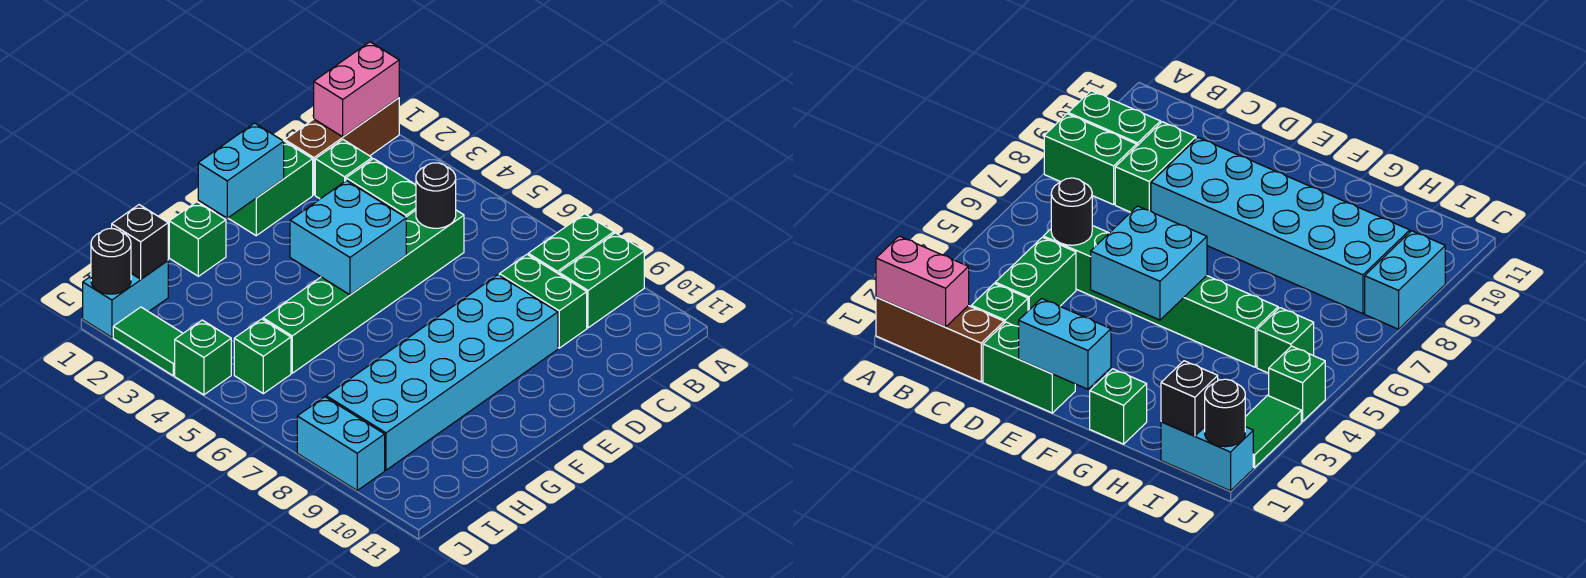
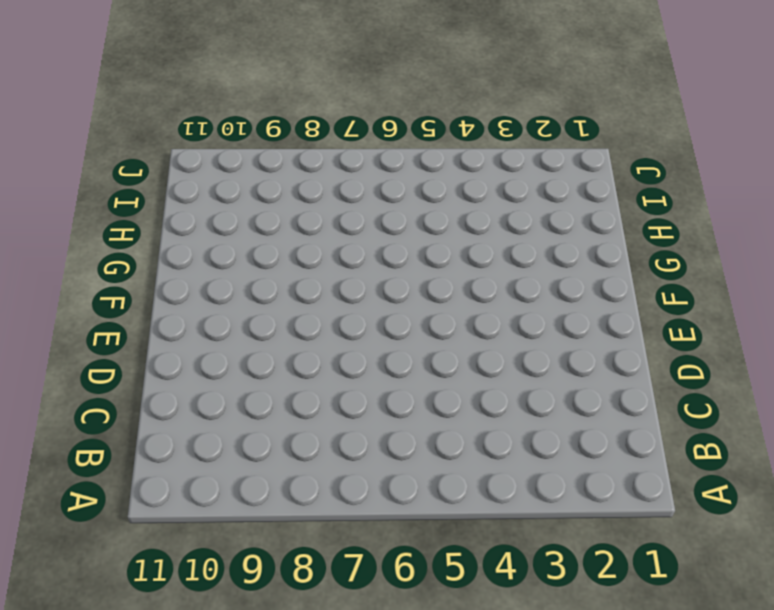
none -> brown brick A1:C1 level 1
none -> green brick A8:B8 level 1
none -> green brick A9:B9 level 1

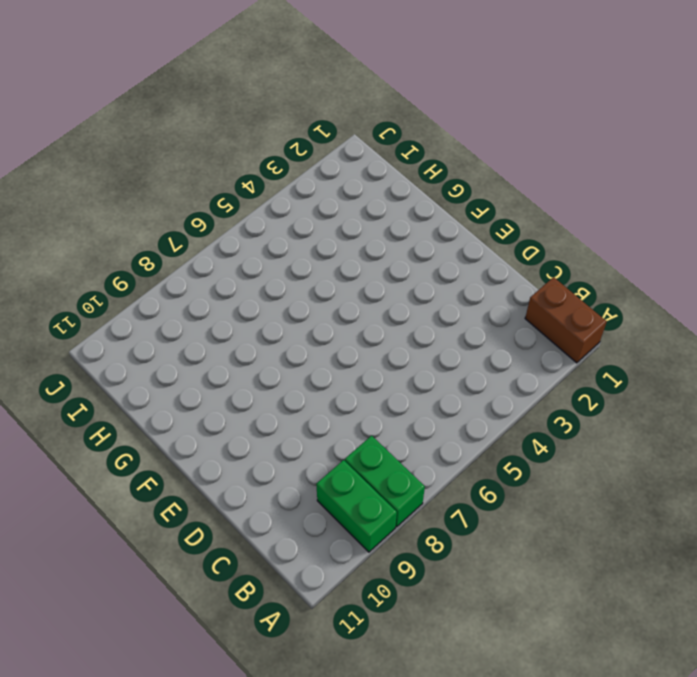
brown brick A1:B1 level 1 -> brown brick A1:C1 level 1
none -> green brick C2 level 1
none -> green brick C3:C4 level 1
none -> green brick C5:H5 level 1

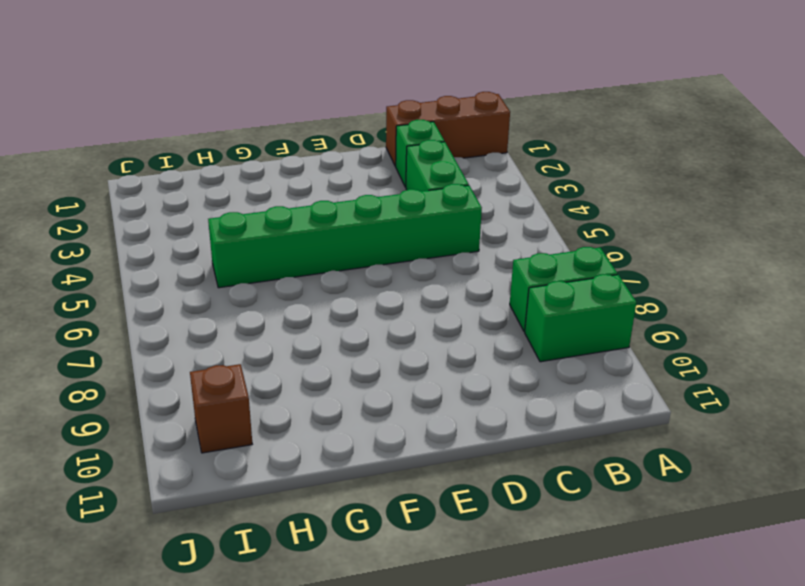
brown brick I10 level 1 -> none
none -> green brick C8:C9 level 1
none -> green brick D1:E1 level 1
none -> cyan brick D8:I9 level 1

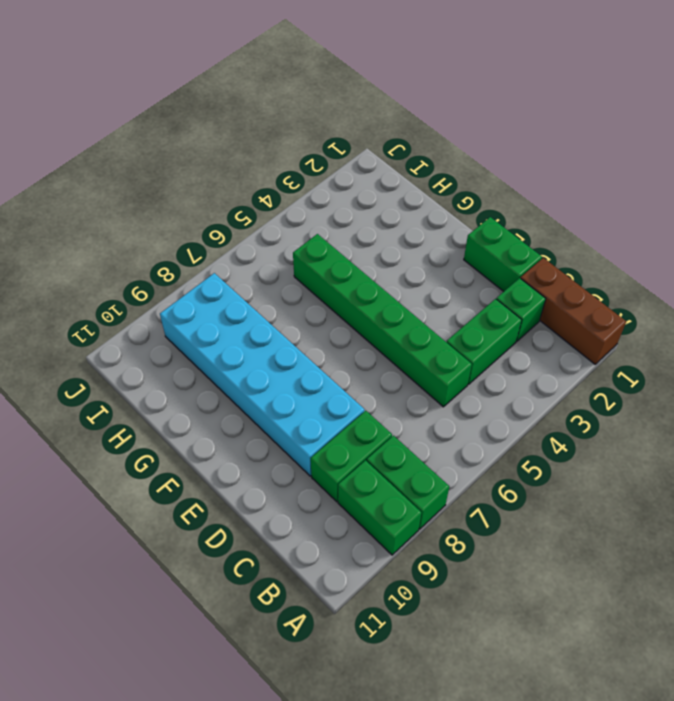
none -> green brick G1 level 1
none -> cyan brick I1:J1 level 1
none -> green brick I5 level 1

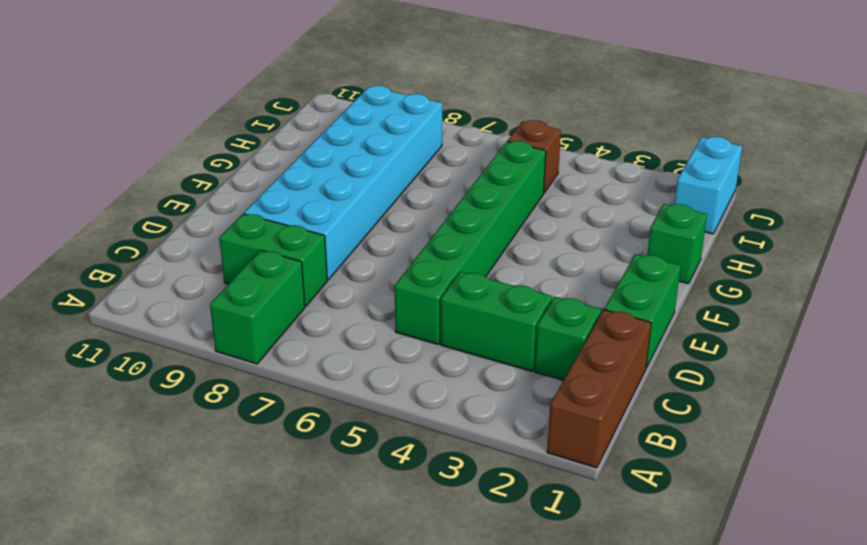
brown brick I5 level 1 -> green brick I5 level 1
none -> green brick A9:B9 level 1
none -> green tile J2:J3 level 1
none -> green brick J4 level 1

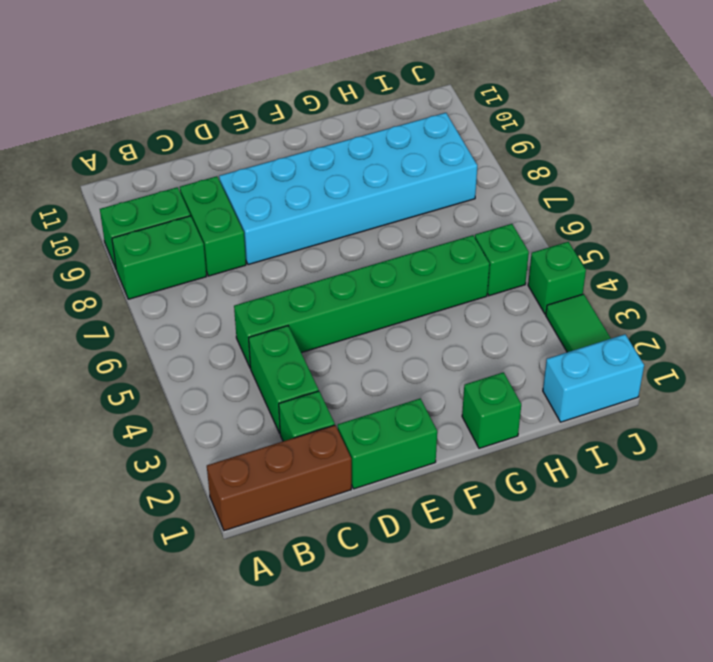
none -> cyan brick J8:J9 level 1
none -> pink brick A1:B1 level 2
none -> black round brick C5 level 2

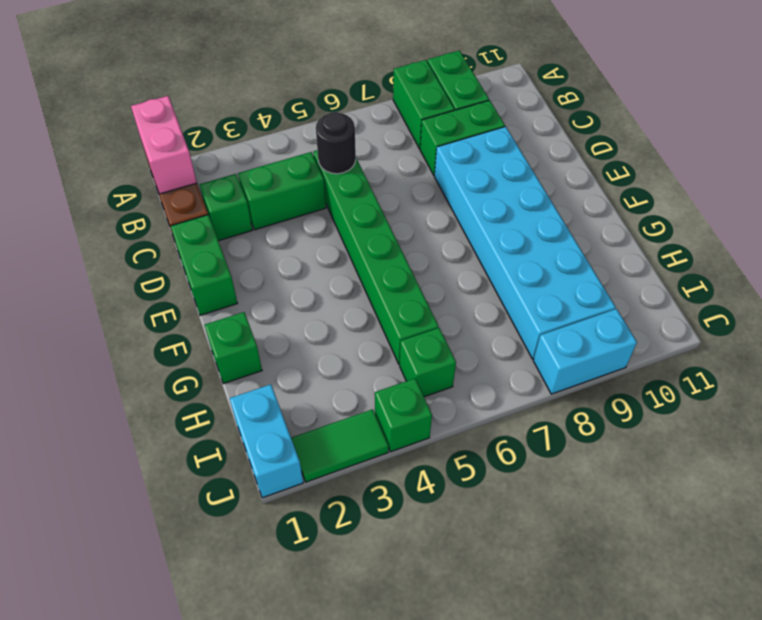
none -> cyan brick E1:F1 level 2
none -> cyan brick E4:F5 level 2
none -> black brick I1 level 2

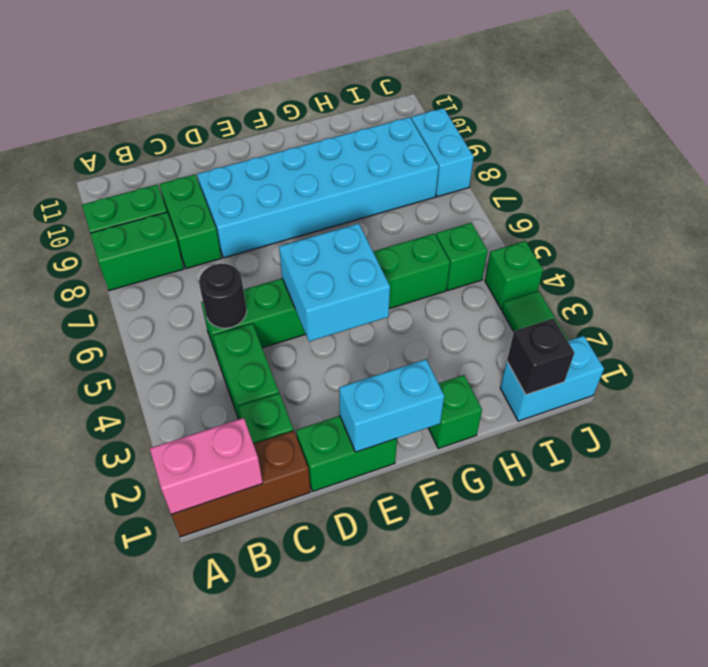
none -> black round brick J1 level 2

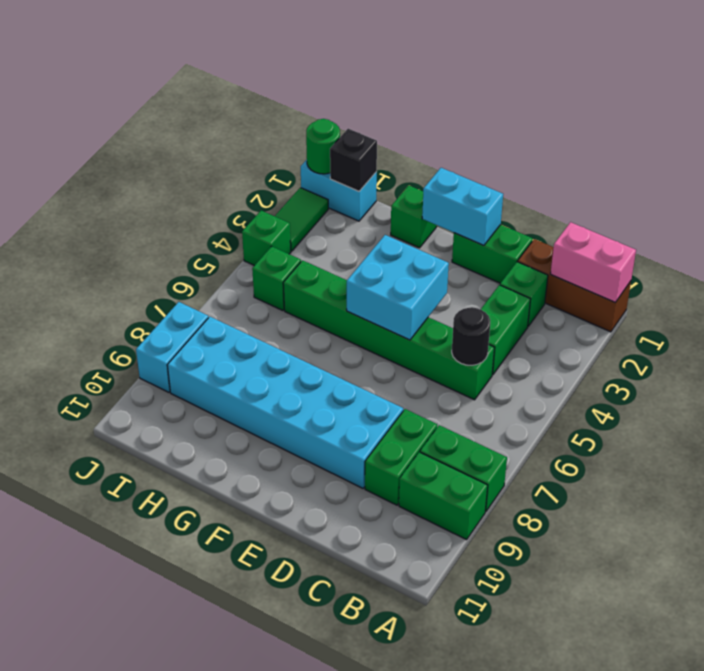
green round brick J1 level 2 -> black round brick J1 level 2

